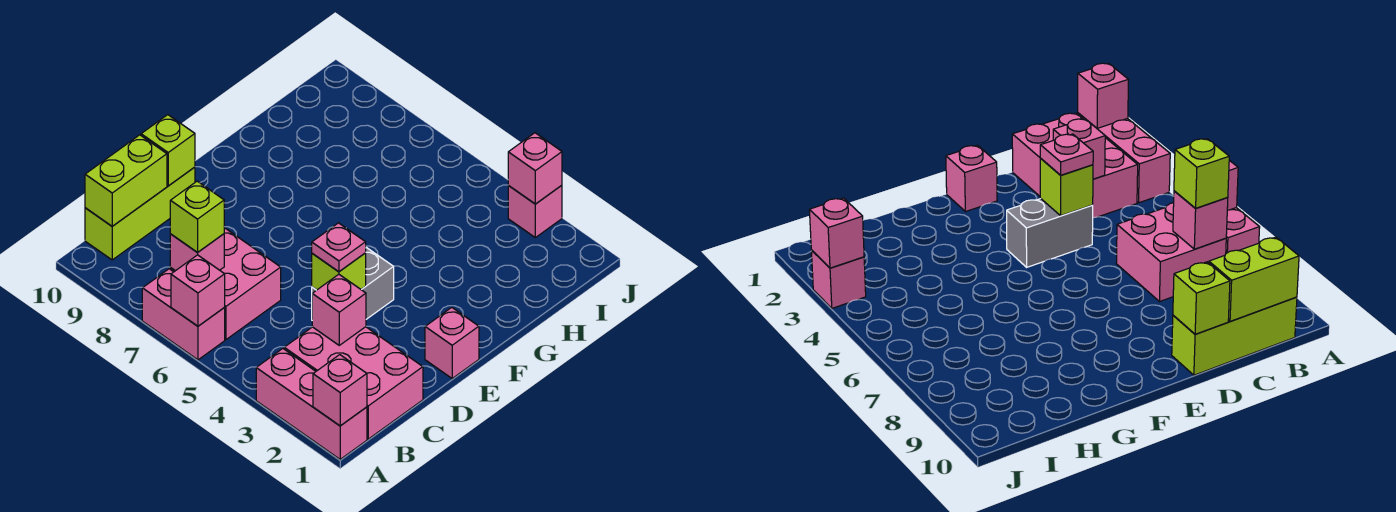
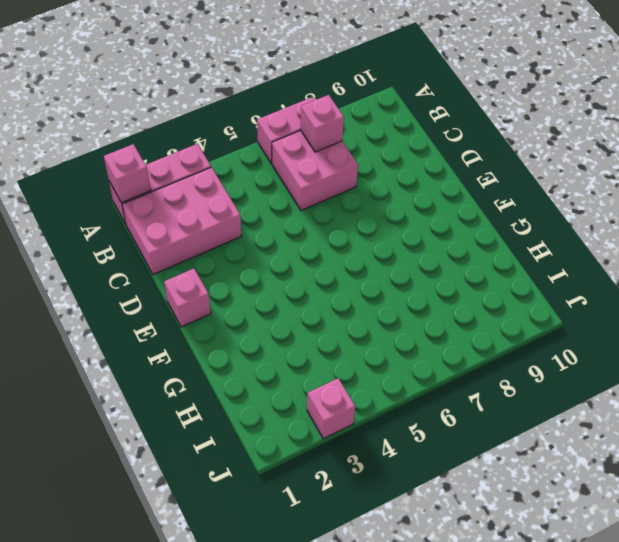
none -> lime brick B10:D10 level 1
none -> grey brick D4:E4 level 1
none -> pink brick A6 level 2

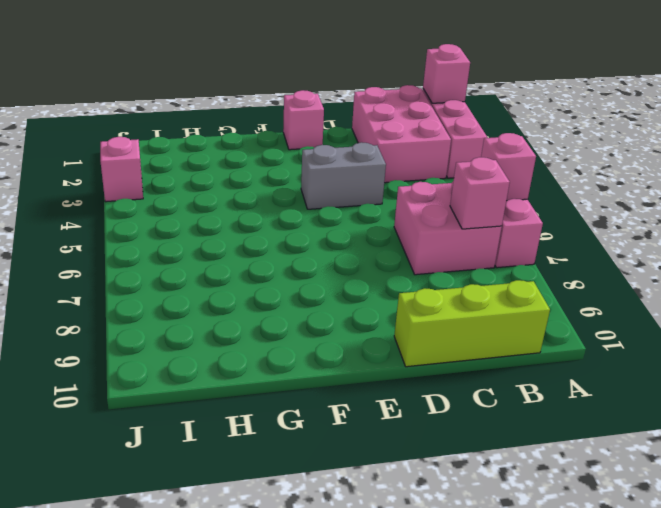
none -> lime brick B10:C10 level 2
none -> pink brick C3 level 2
none -> lime brick D4 level 2

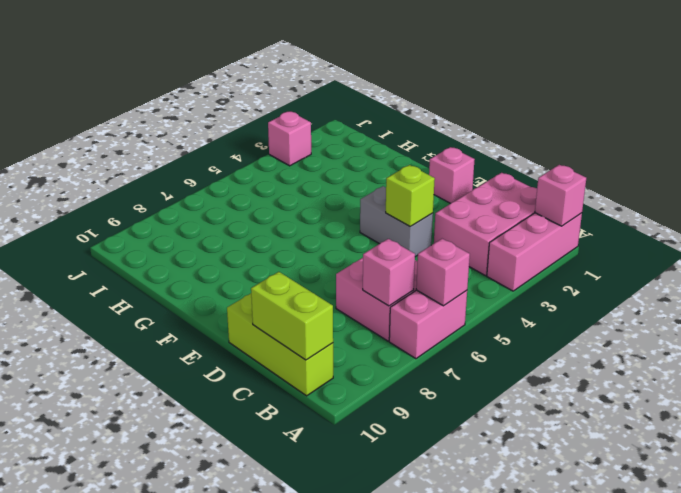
none -> pink brick C3 level 2
none -> lime brick D10 level 2
none -> pink brick J3 level 2

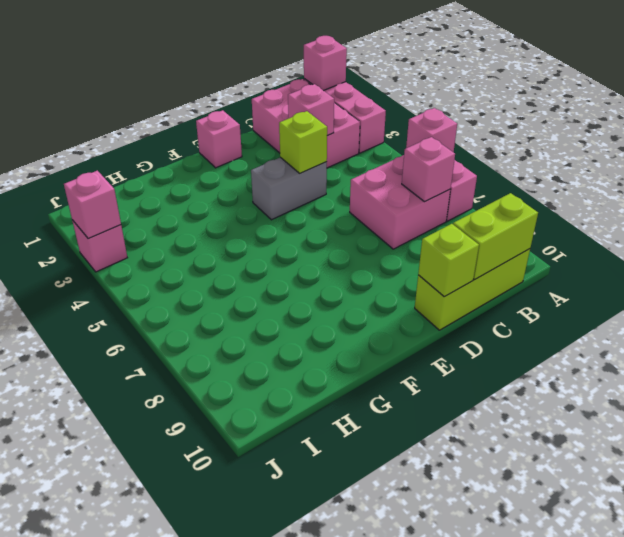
none -> lime brick B7 level 3
none -> pink plate D4 level 3

